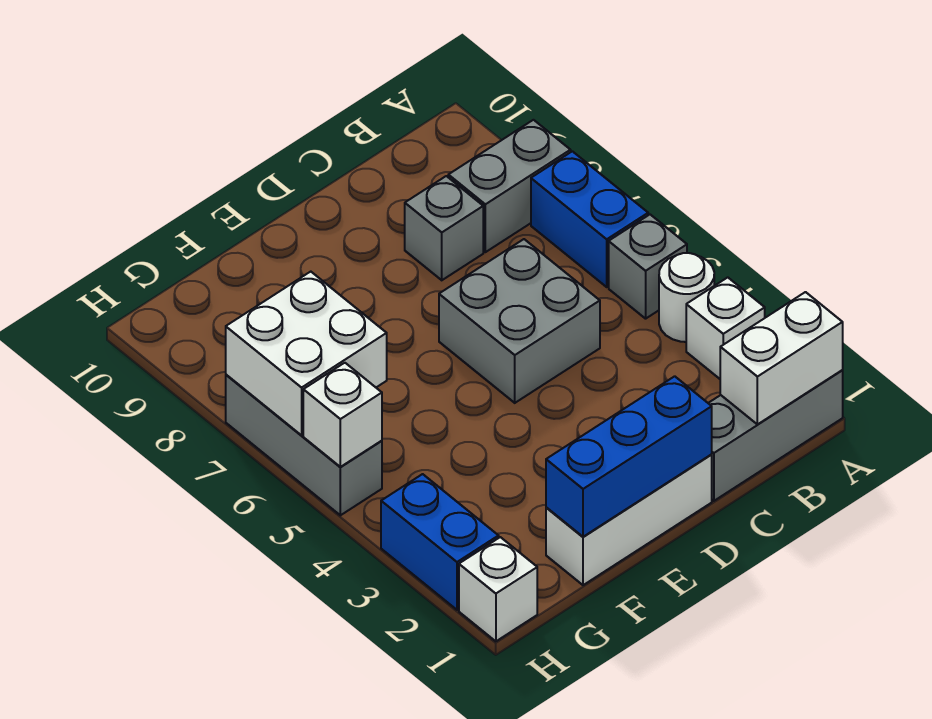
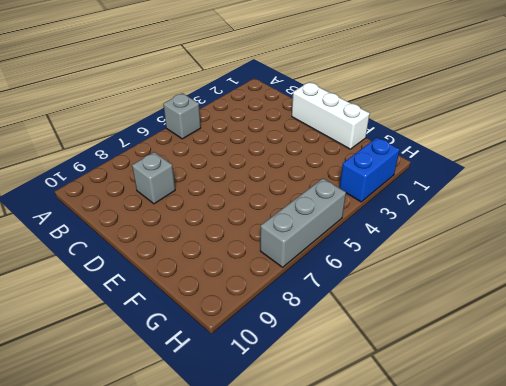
none -> grey brick A1:C1 level 1
none -> white brick A3 level 1
none -> white round brick A4 level 1

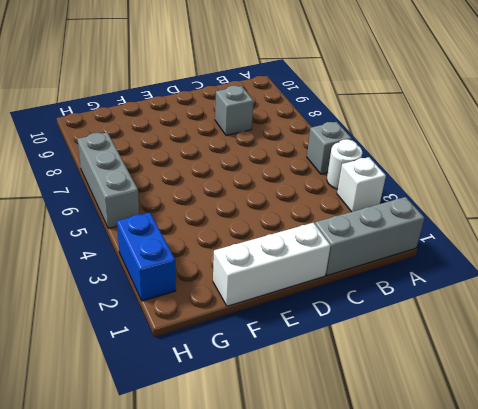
none -> blue brick A6:A7 level 1
none -> grey brick A8:B8 level 1
none -> grey brick C5:D6 level 1

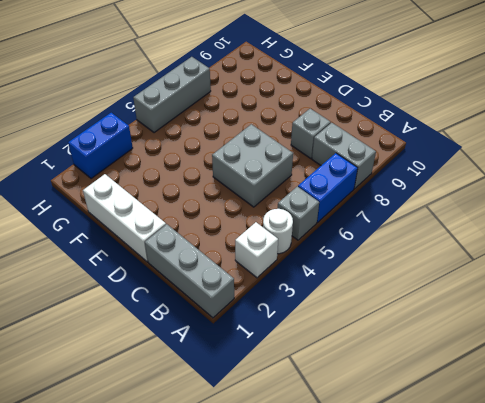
none -> white brick H1 level 1
none -> white brick A1:B1 level 2
none -> blue brick D1:F1 level 2

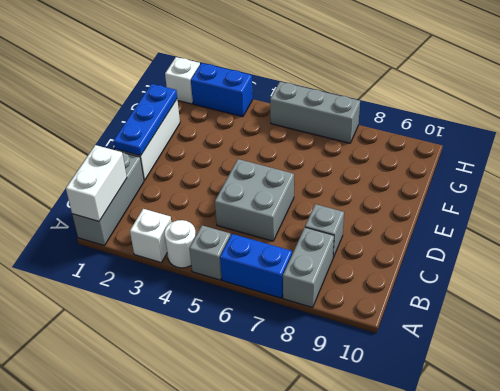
blue plate D1:F1 level 2 -> blue brick D1:F1 level 2
none -> white brick G6:H7 level 2
none -> white brick H5 level 2

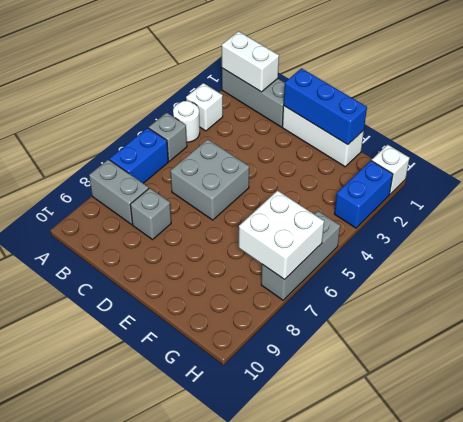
none -> white brick H5 level 2

